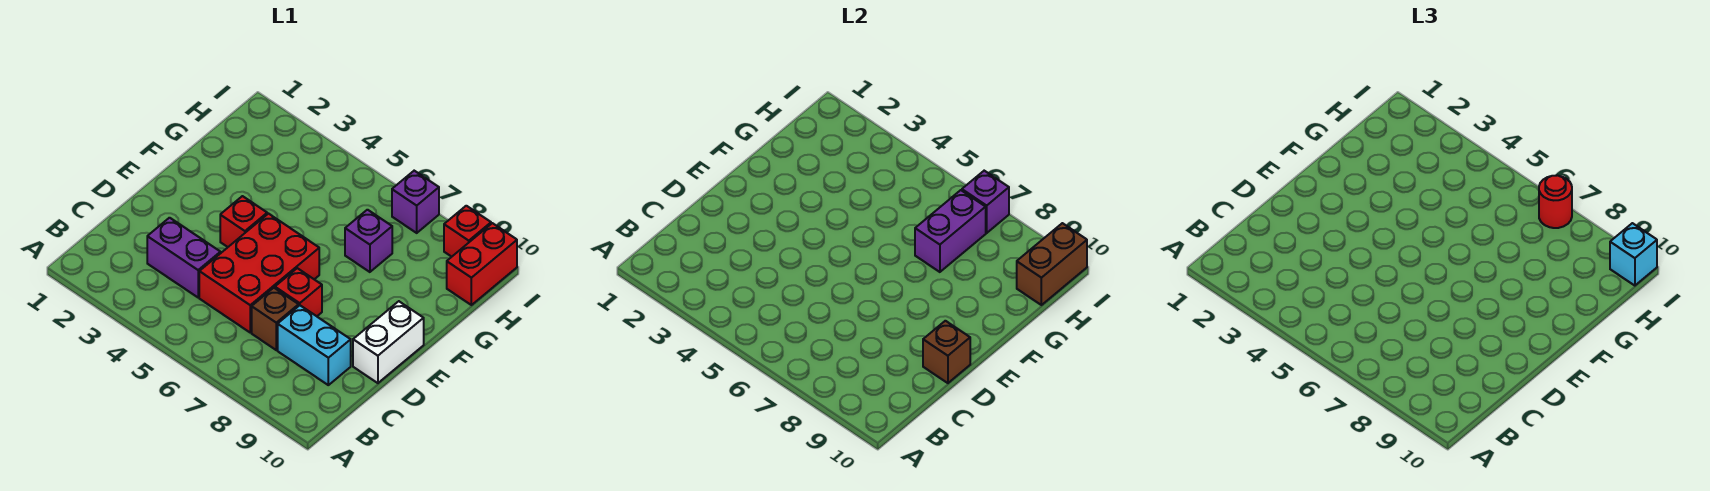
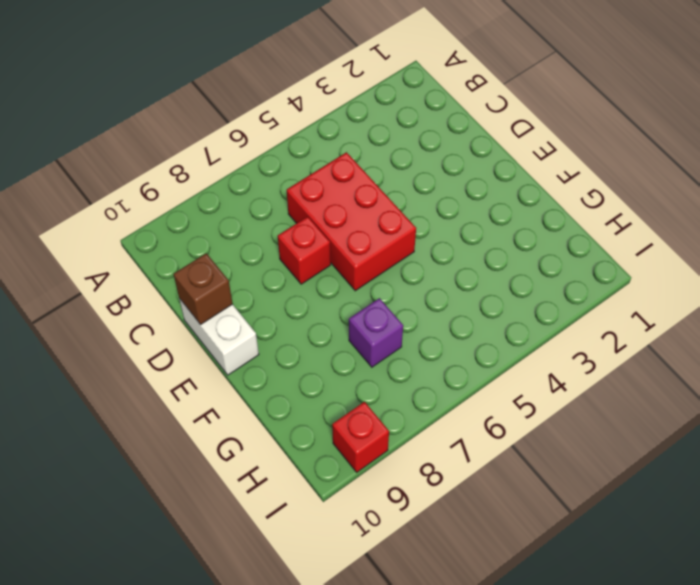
none -> purple brick C3:C4 level 1
none -> brown brick C7 level 1
none -> cyan brick C8:C9 level 1

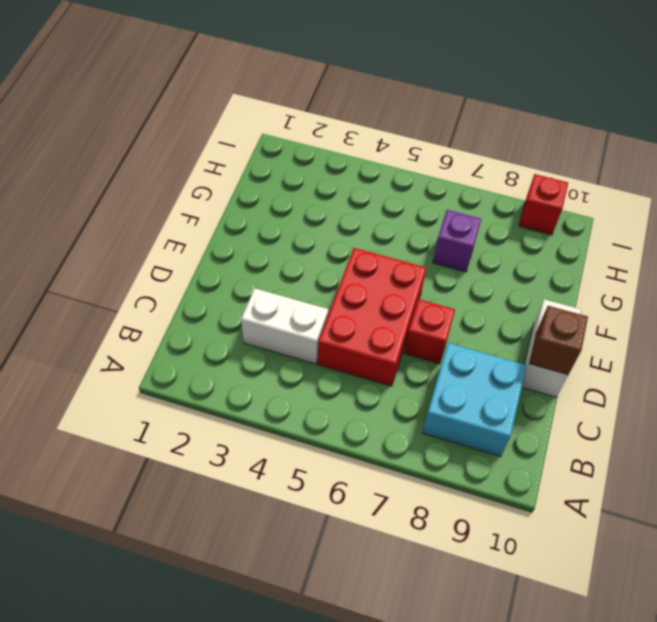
cyan brick B8:C9 level 1 -> cyan brick C8:C9 level 1
white brick C3:C4 level 1 -> purple brick C3:C4 level 1
none -> brown brick C7 level 1
none -> red brick E4 level 1
none -> red brick H10:I10 level 1

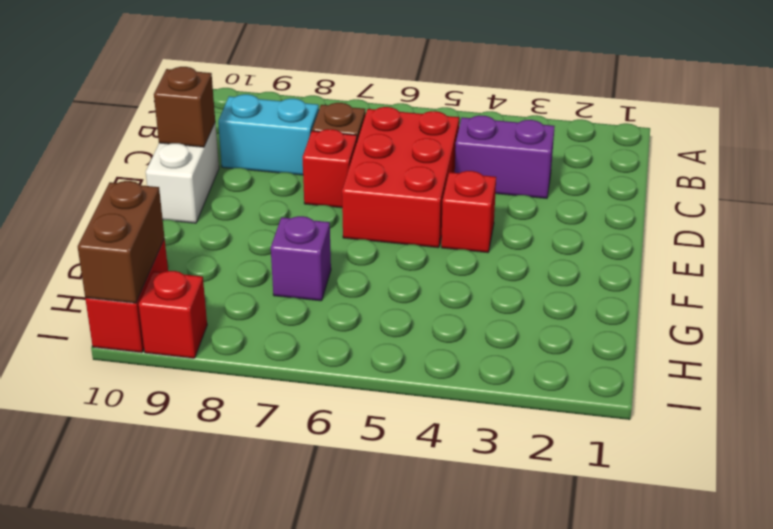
none -> purple brick I7 level 1
none -> purple brick G7:H7 level 2
none -> purple brick I7 level 2

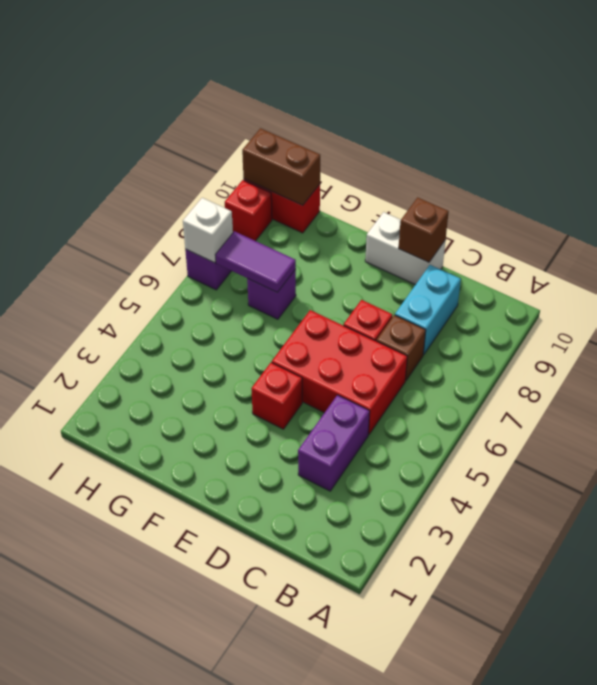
purple tile G7:H7 level 2 -> purple brick G7:H7 level 2
white brick I7 level 2 -> purple brick I7 level 2
none -> red round brick I7 level 3
none -> cyan brick I10 level 3

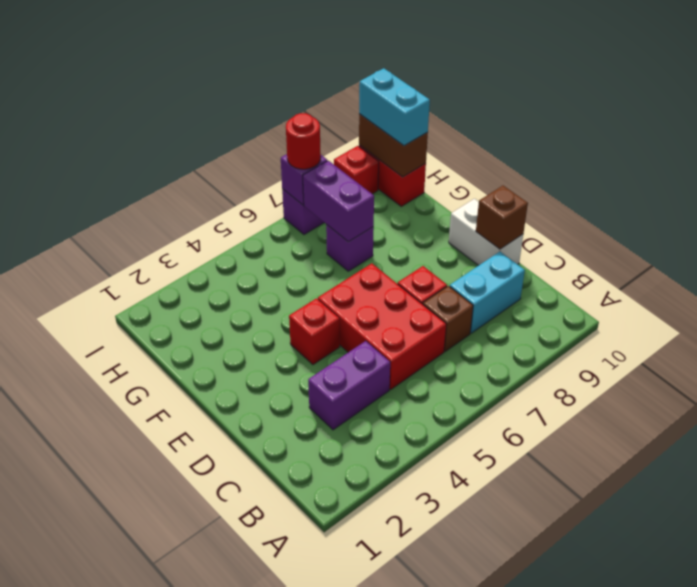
cyan brick H10:I10 level 3 -> cyan brick I10 level 3

